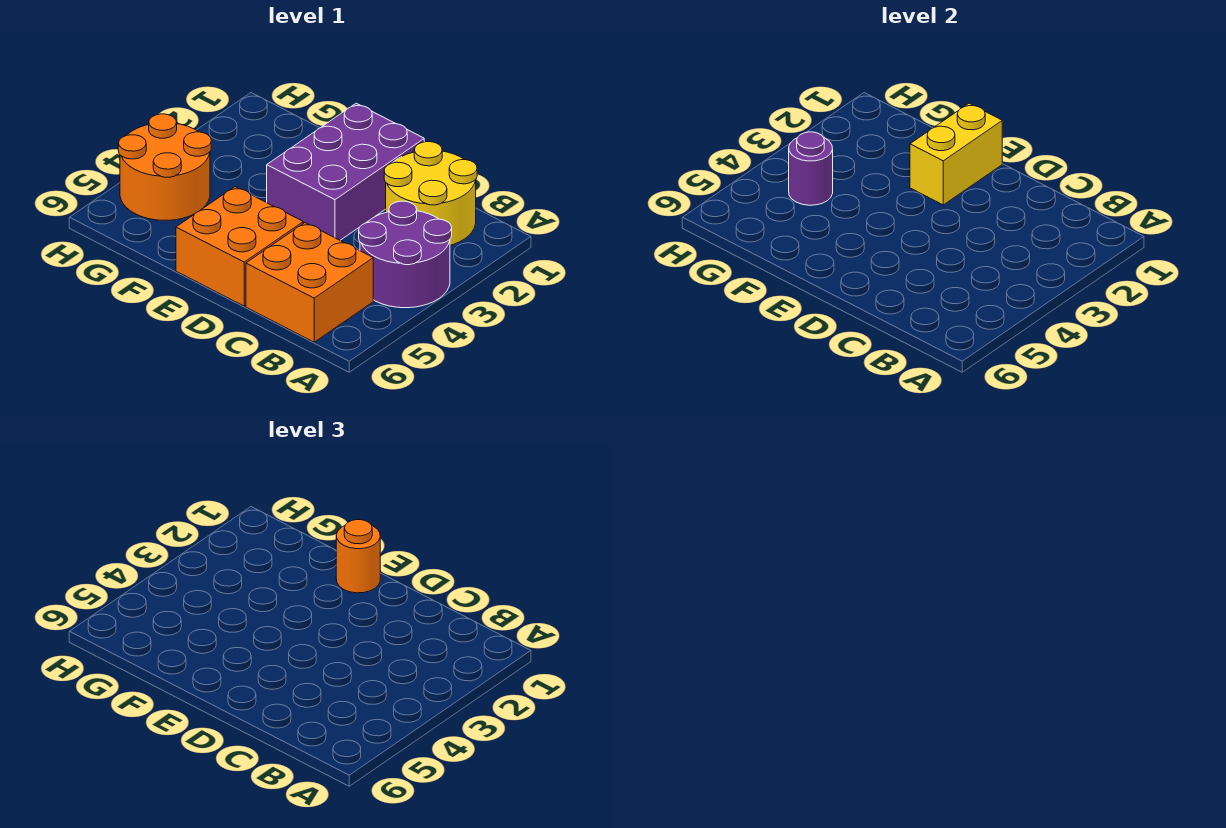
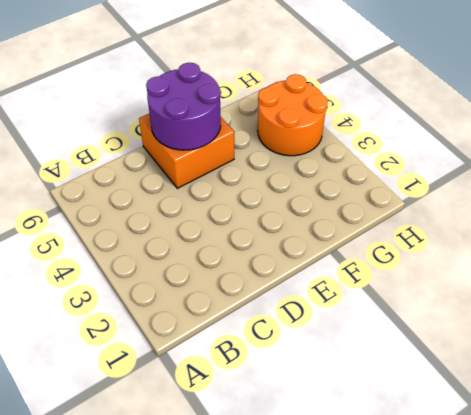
purple round brick D5:E6 level 2 -> purple round brick A3:B4 level 1
none -> yellow round brick B1:C2 level 1
none -> orange brick B5:C6 level 1

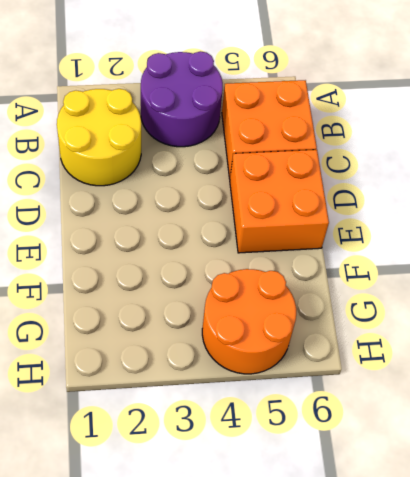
none -> purple brick D1:E3 level 1
none -> yellow brick E1:E2 level 2

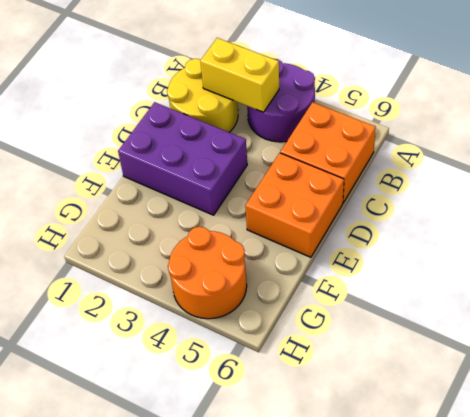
yellow brick B2:B3 level 2 -> yellow brick E1:E2 level 2
none -> purple round brick G4 level 2
none -> orange round brick E1 level 3

